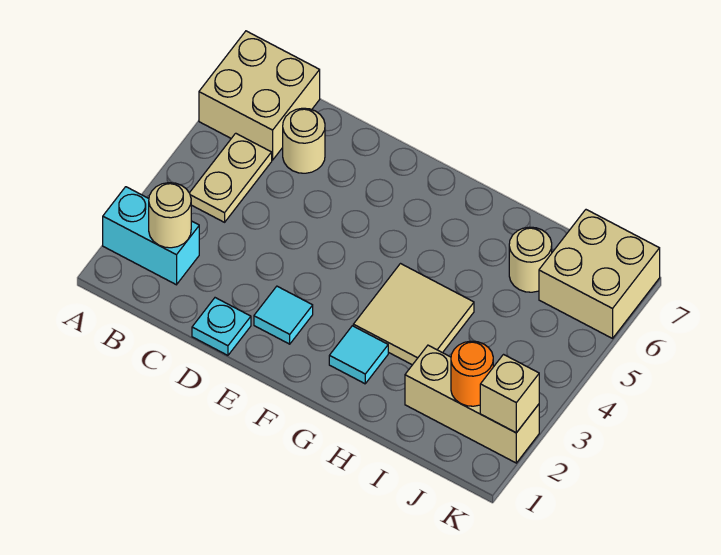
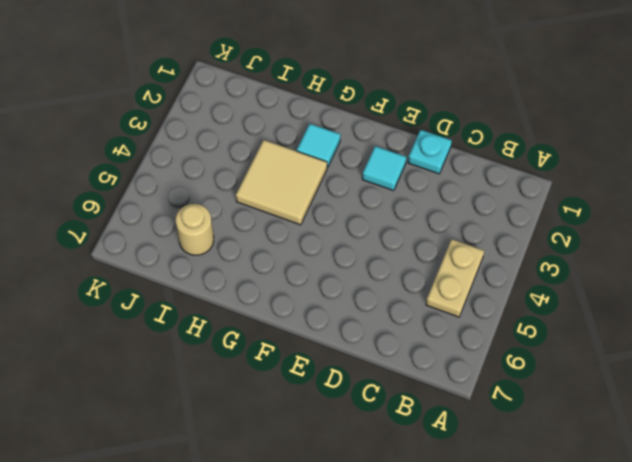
none -> cyan brick A2:B2 level 1
none -> tan brick A6:B7 level 1
none -> tan round brick C6 level 1

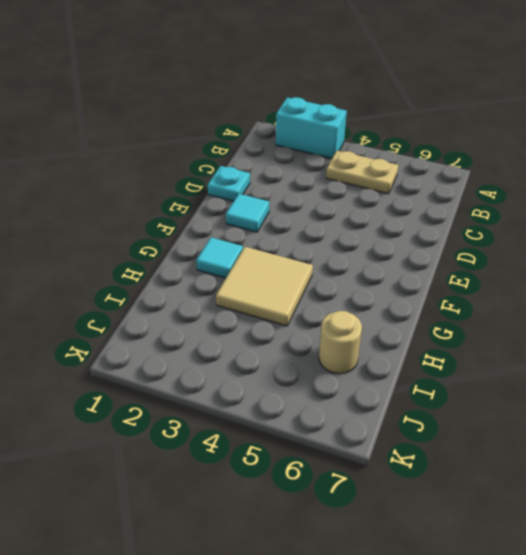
cyan brick A2:A3 level 1 -> cyan brick A2:B2 level 1
none -> tan brick A6:B7 level 1
none -> tan round brick C6 level 1
none -> tan brick I2:K2 level 1

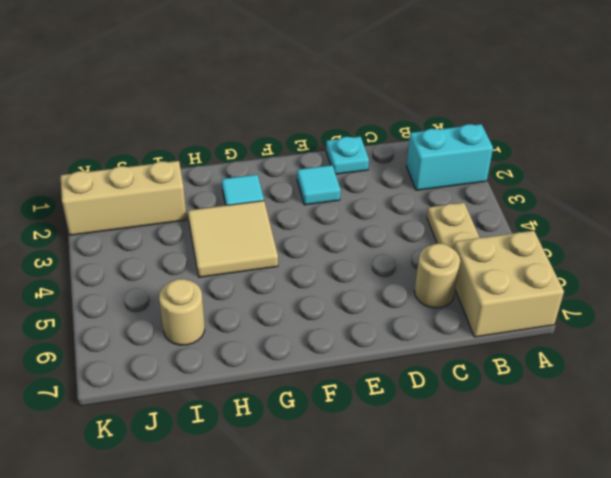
none -> tan brick J6:K7 level 1
none -> tan round brick B2 level 2
none -> orange round brick J2 level 2

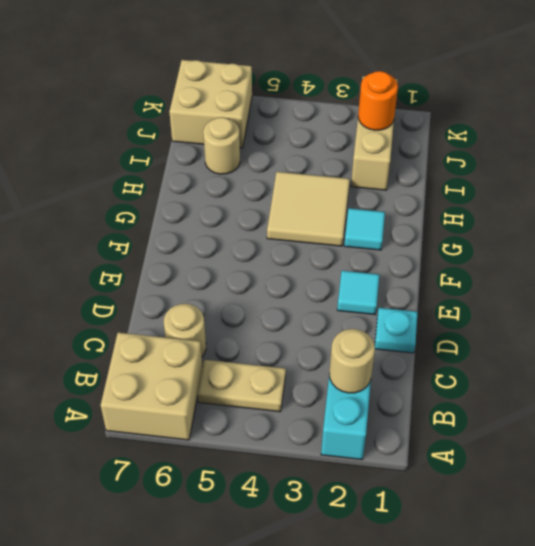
none -> tan brick K2 level 2

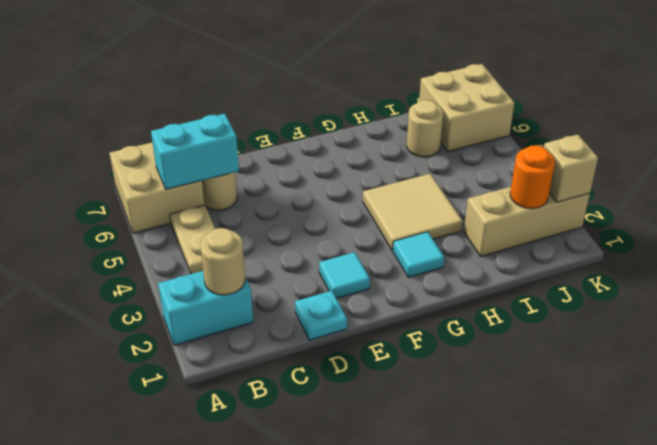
cyan brick B6:C6 level 2 -> none

